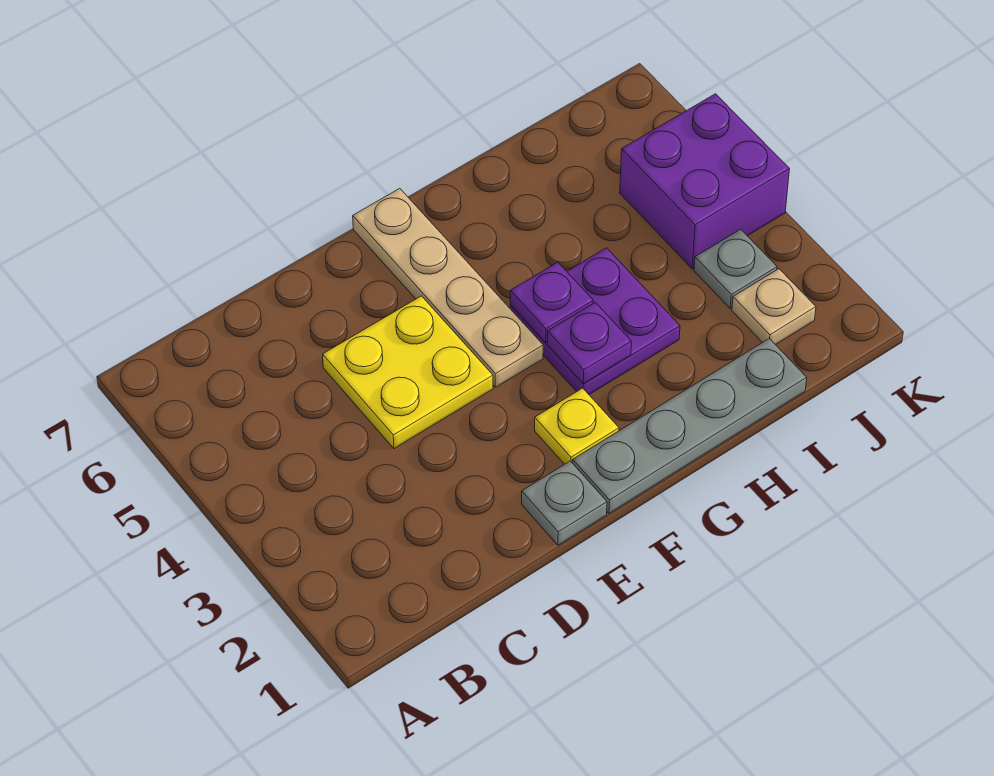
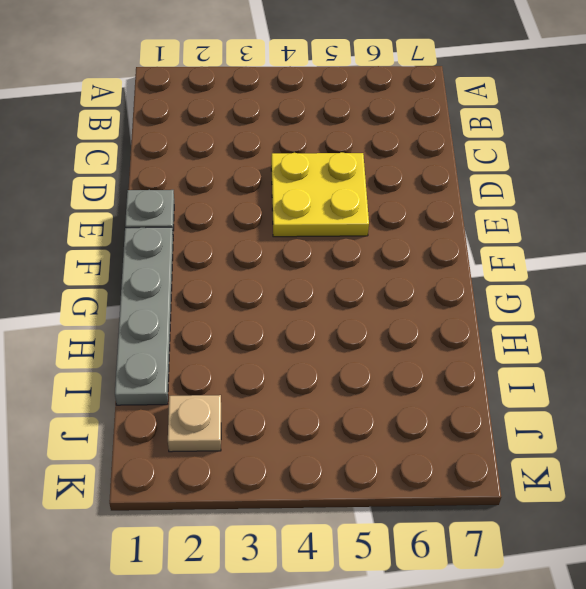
none -> yellow plate F2 level 1
none -> tan plate F4:F7 level 1

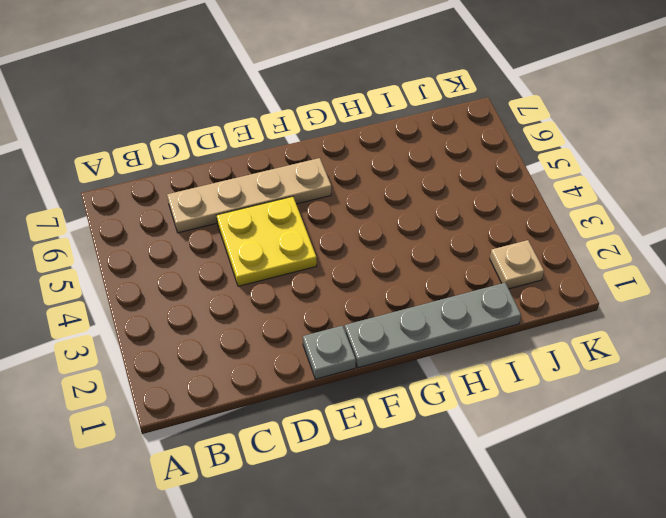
tan plate C6:F6 level 1 -> tan plate F4:F7 level 1
none -> yellow plate F2 level 1
none -> purple plate G3:H4 level 1

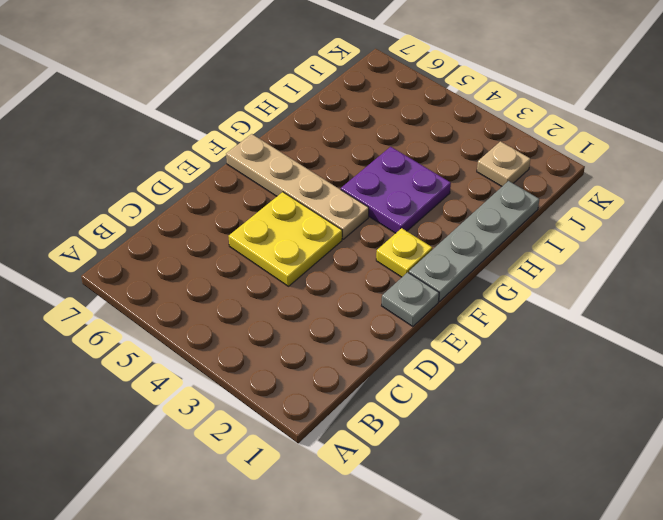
none -> grey plate J3 level 1
none -> purple brick J4:K5 level 1

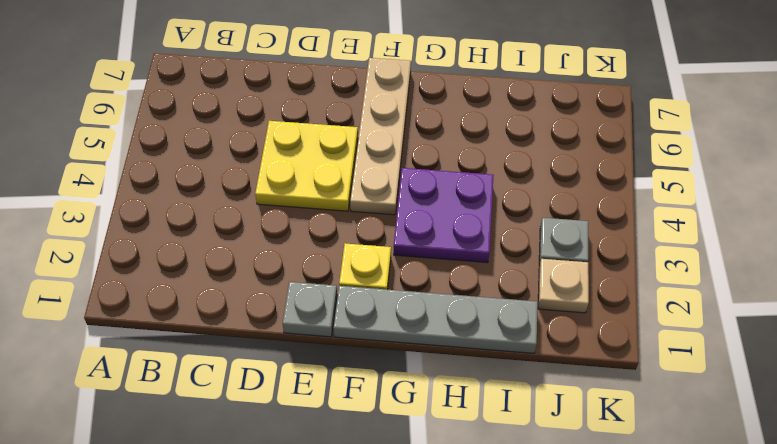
none -> purple brick J4:K5 level 1
none -> purple plate G3 level 2

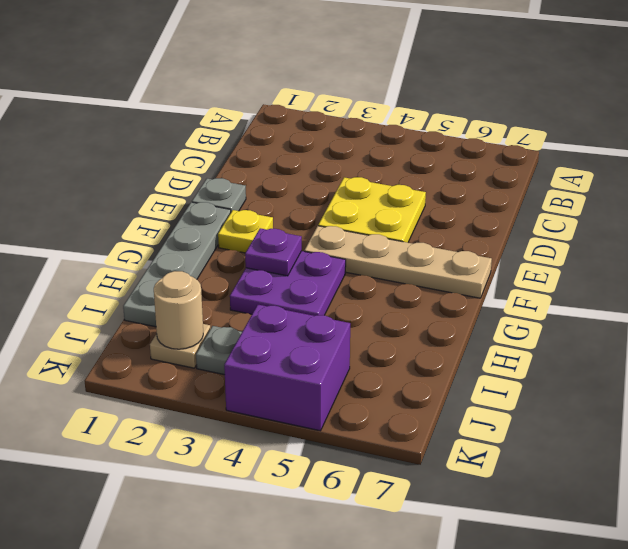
tan round brick J2 level 2 -> none
none -> purple plate G4 level 2

